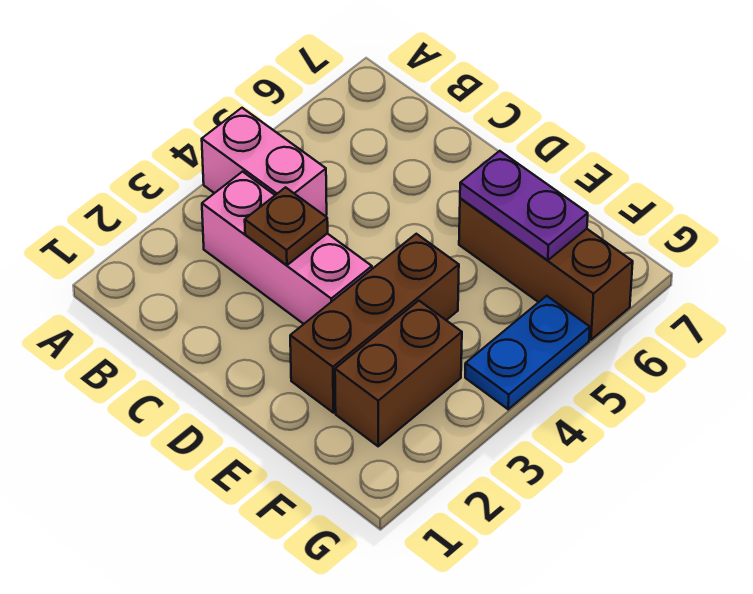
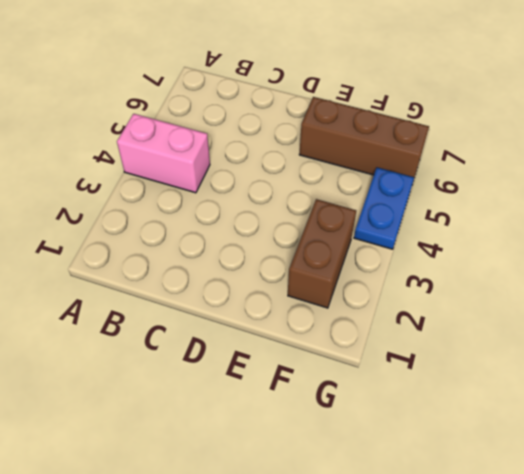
none -> pink brick B3:D3 level 1
none -> brown brick E2:E4 level 1

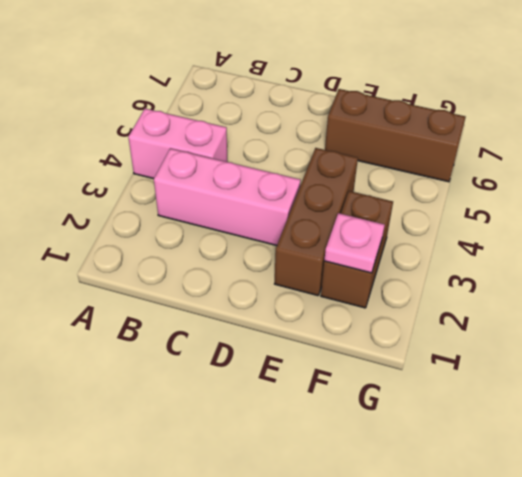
pink plate F2 level 2 -> none
none -> blue plate G4:G5 level 1
none -> brown plate C3 level 2

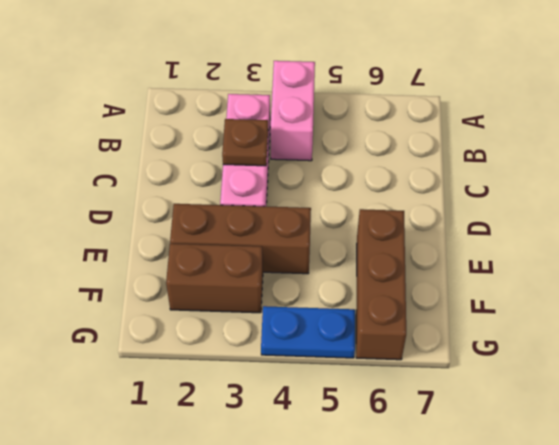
none -> purple plate E6:F6 level 2

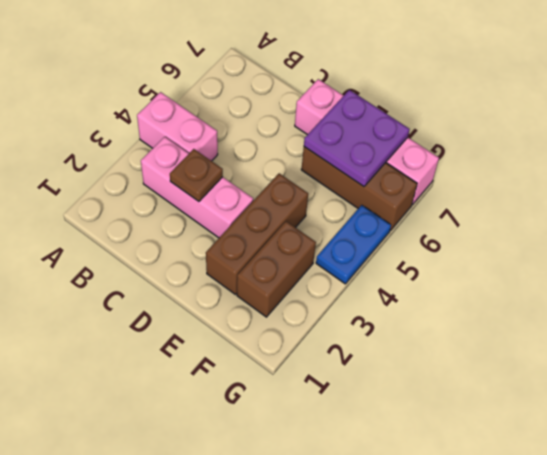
pink brick D7:G7 level 1 -> none
purple plate E6:F7 level 2 -> purple plate E6:F6 level 2

